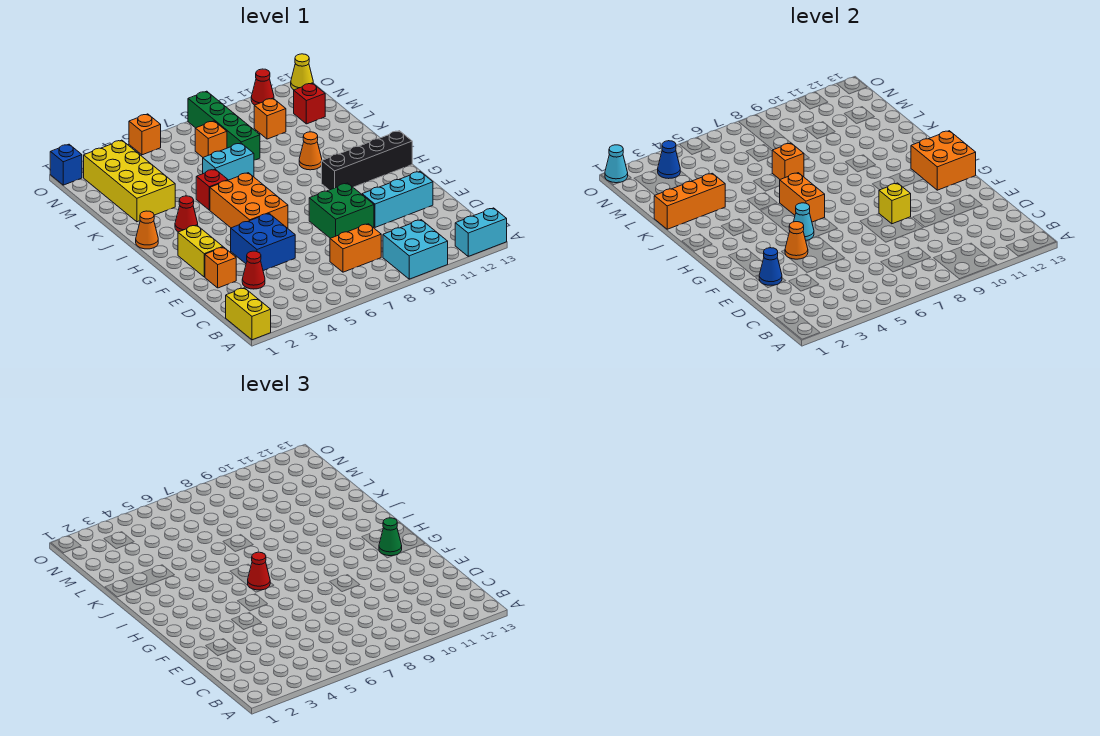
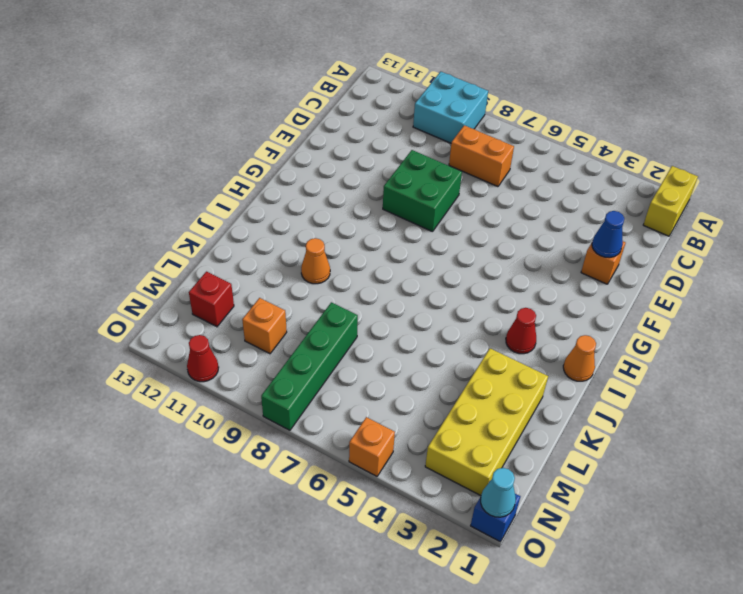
none -> cyan brick A12:A13 level 1
none -> red cone D3 level 1
none -> blue brick E4:F5 level 1
none -> cyan brick E10:E12 level 1

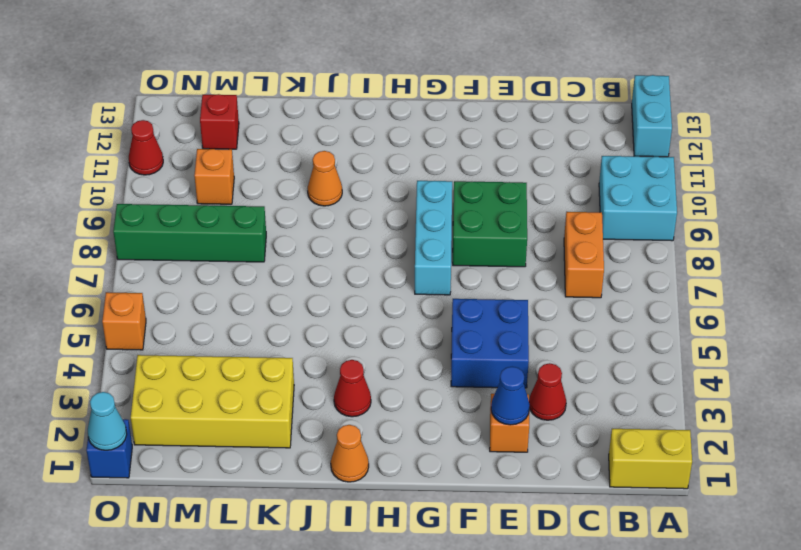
cyan brick G7:G9 level 1 -> cyan brick E10:E12 level 1
none -> yellow brick F2:G2 level 1
none -> orange brick G5:I6 level 1
none -> black brick H10:H13 level 1
none -> red brick J5 level 1

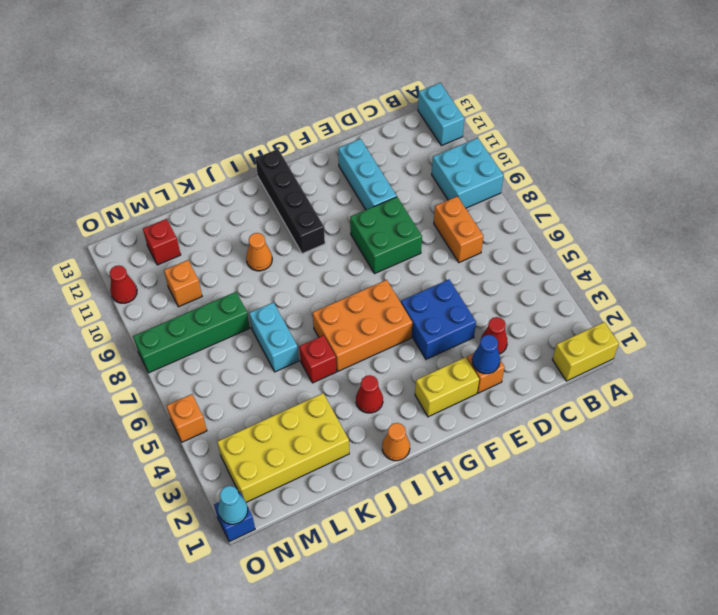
none -> orange brick M7 level 1
none -> yellow cone O13 level 1
none -> orange cone F4 level 2
none -> yellow brick F9 level 2

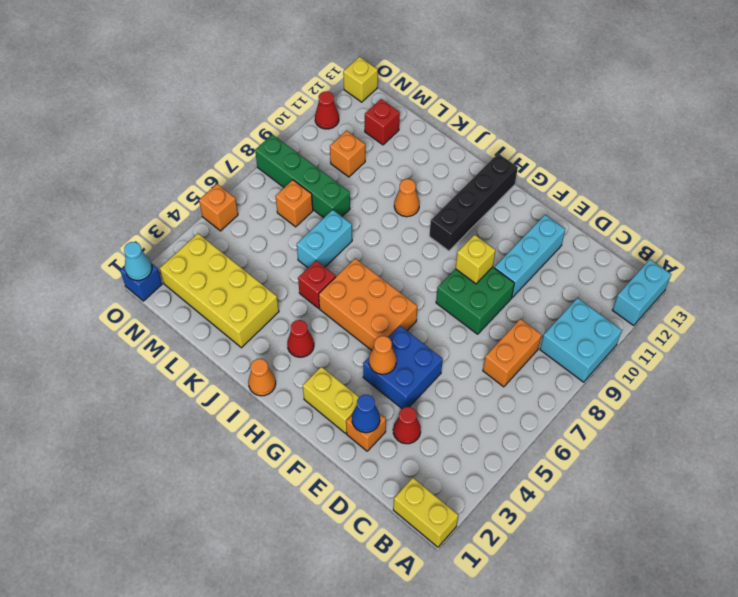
yellow brick O13 level 1 -> yellow cone O13 level 1
none -> cyan cone G5 level 2
none -> orange brick G12:H13 level 2
none -> orange brick H6:I6 level 2
none -> orange brick K1:K3 level 2

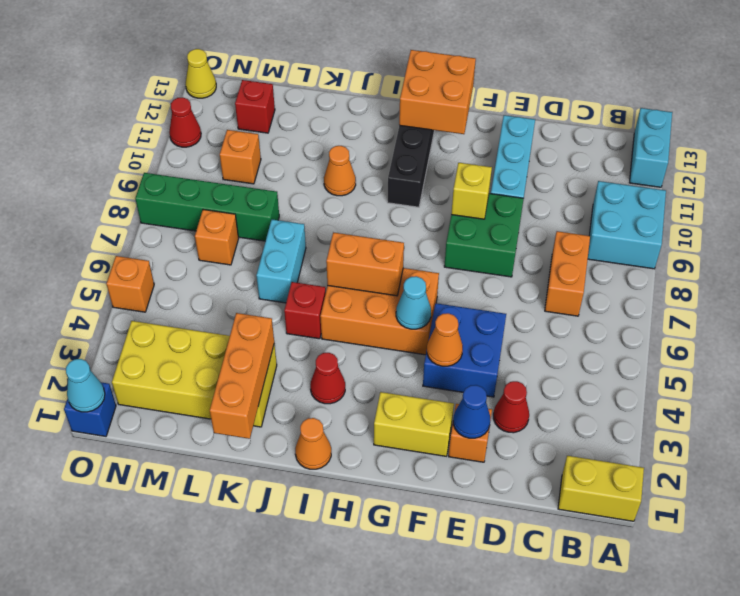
none -> orange brick K7 level 2
none -> blue cone N3 level 2
none -> green cone G12 level 3
none -> red cone H6 level 3

